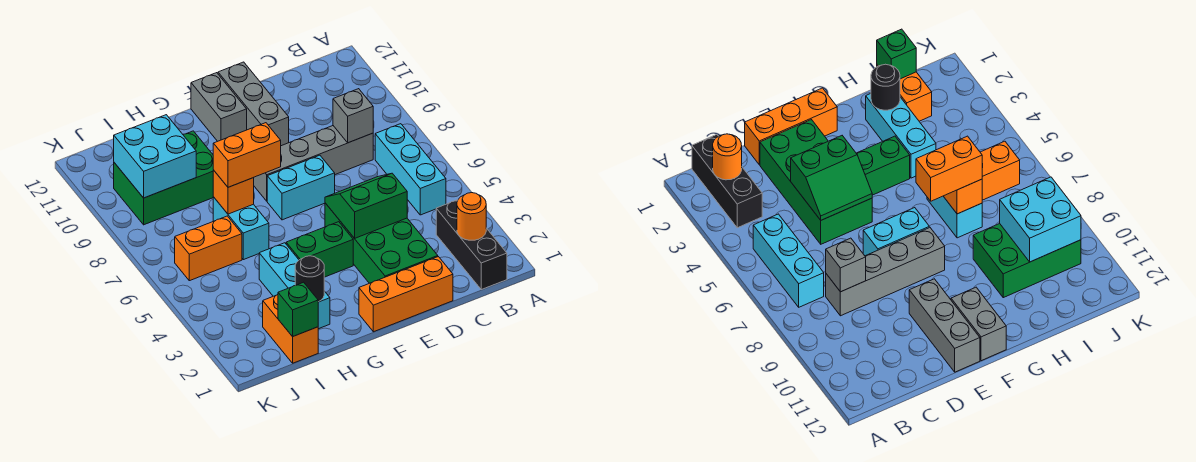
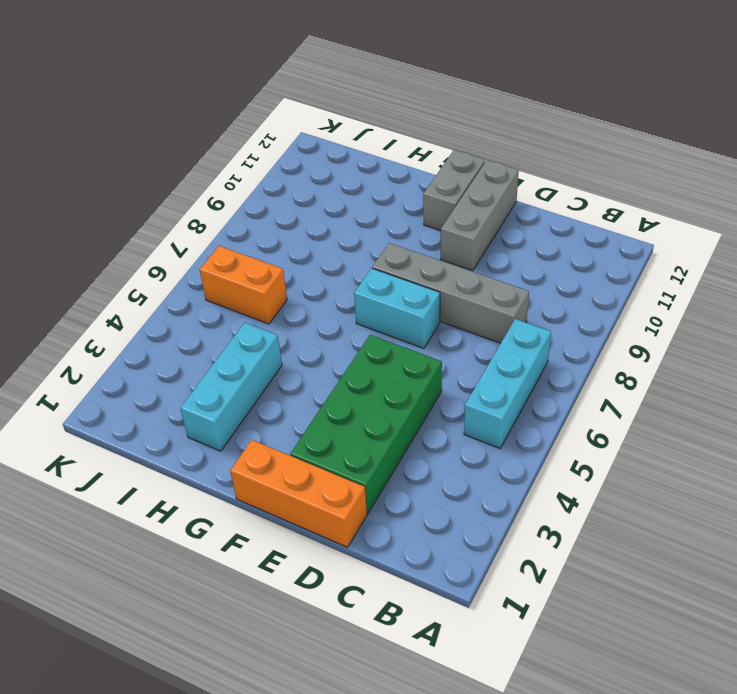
none -> black brick B1:B3 level 1
none -> green brick F4:G4 level 1
none -> cyan brick H6:H7 level 1

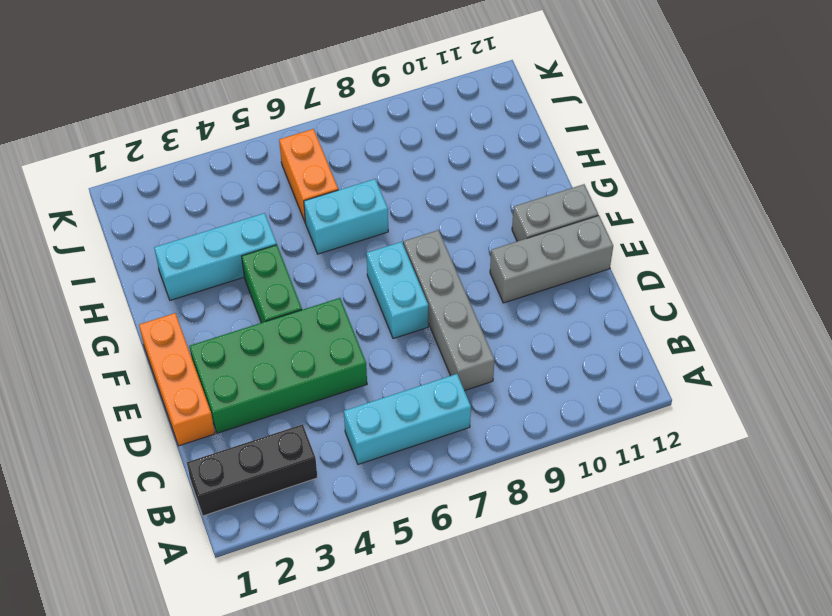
none -> green brick H9:J10 level 1
none -> orange brick I1:I2 level 1
none -> orange round brick B2 level 2

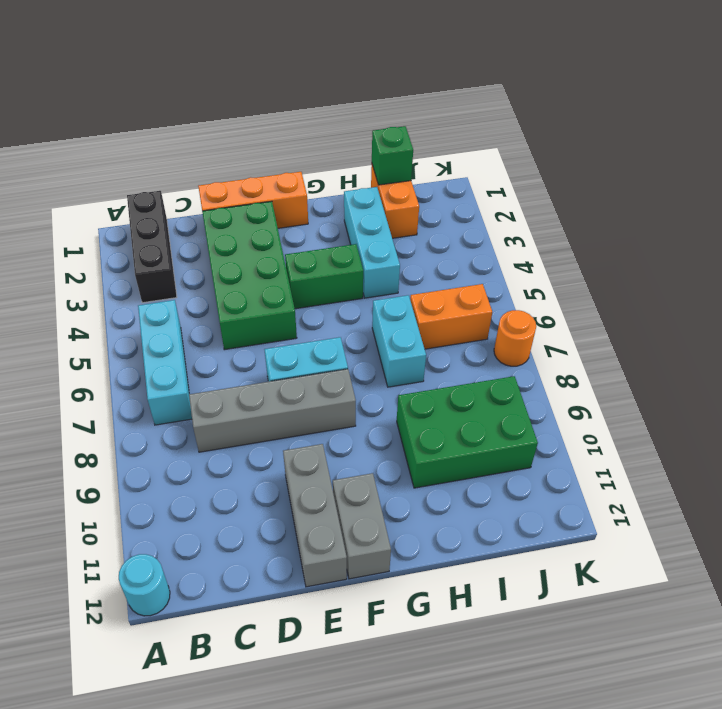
cyan round brick A12 level 1 -> none
orange round brick K7 level 1 -> orange round brick B2 level 2
none -> grey brick C8 level 2
none -> green slope D4:E5 level 2 top 4
none -> black round brick H2 level 2

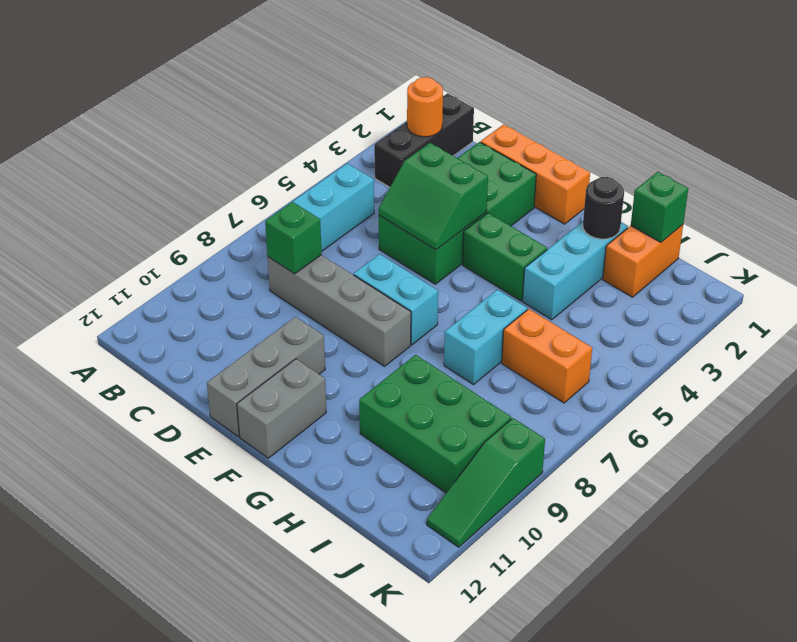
green brick C8 level 2 -> grey brick C8 level 2
green slope K9:K11 level 1 top 9 -> none
none -> orange brick H7 level 2
none -> cyan brick I9:J10 level 2
none -> orange brick G7:H7 level 3

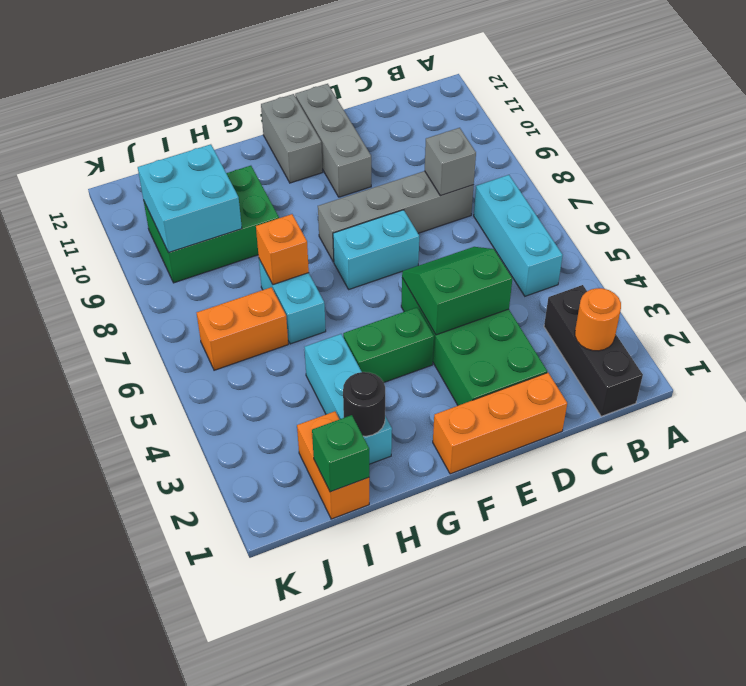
none -> orange brick G7:H7 level 3

